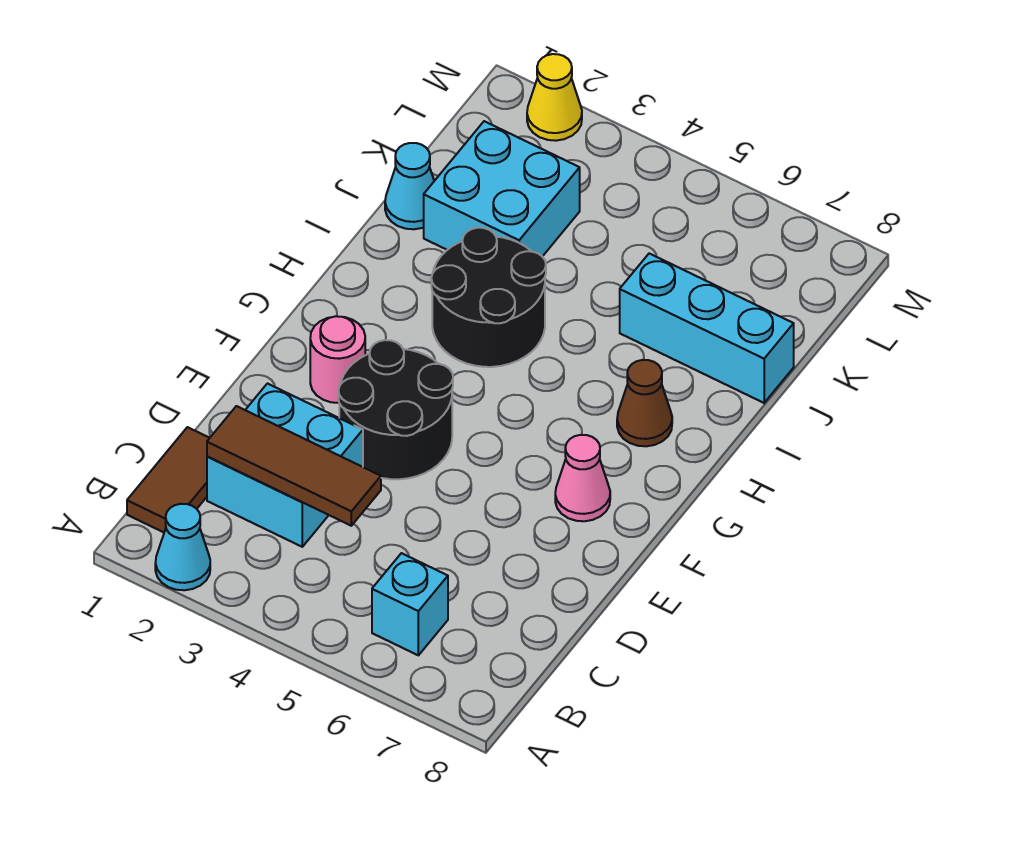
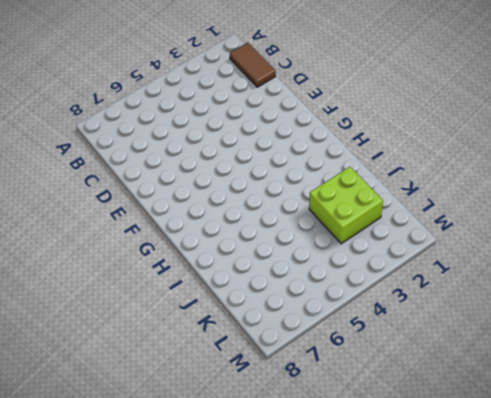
lime brick J2:K3 level 1 -> cyan brick J2:K3 level 1
none -> cyan cone A2 level 1
none -> cyan brick B6 level 1
none -> cyan brick C2:D3 level 1

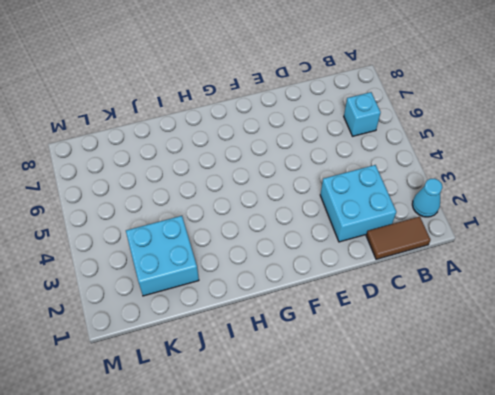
none -> black round brick E3:F4 level 1
none -> pink round brick F2 level 1
none -> pink cone F7 level 1

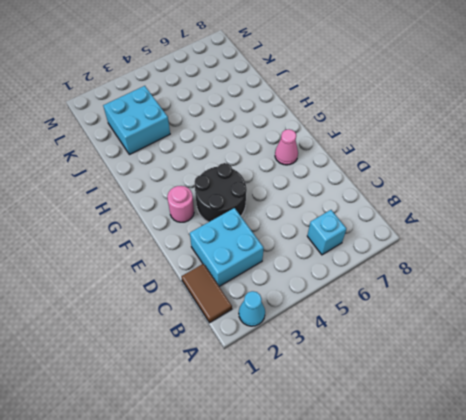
none -> black round brick H3:I4 level 1
none -> brown cone H7 level 1
none -> cyan cone J1 level 1

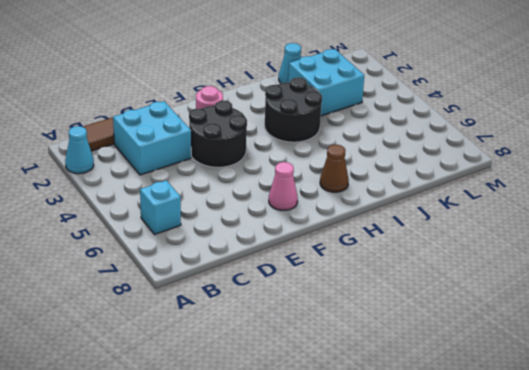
none -> cyan brick J6:J8 level 1
none -> yellow cone M2 level 1
none -> brown tile C2:C4 level 2

